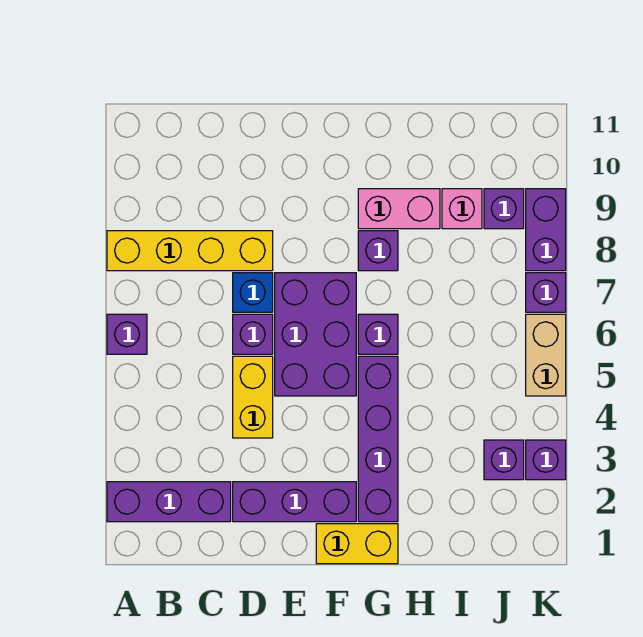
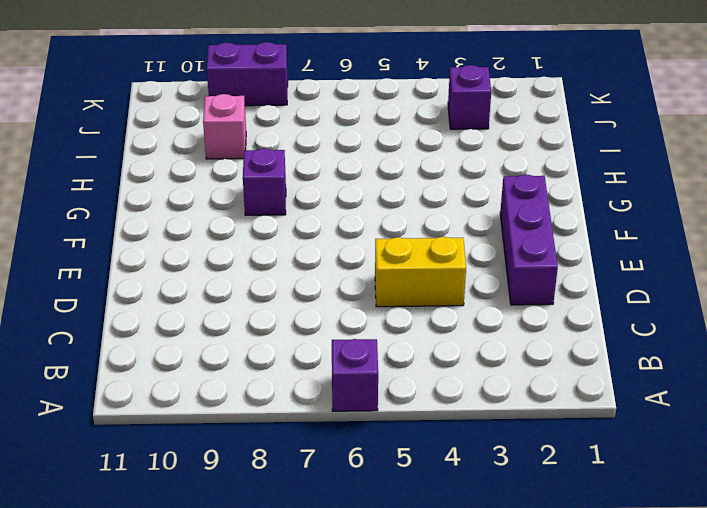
none -> purple brick A2:C2 level 1
none -> yellow brick A8:D8 level 1
none -> purple brick D6 level 1

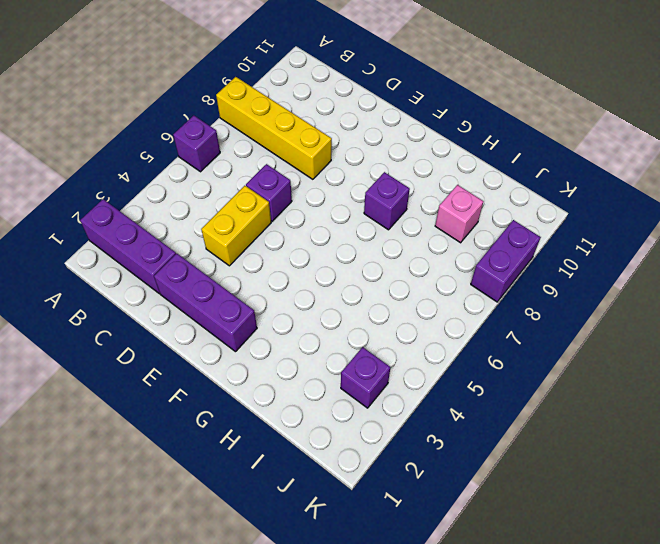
none -> blue brick D7 level 1
none -> purple brick E5:F7 level 1
none -> yellow brick F1:G1 level 1

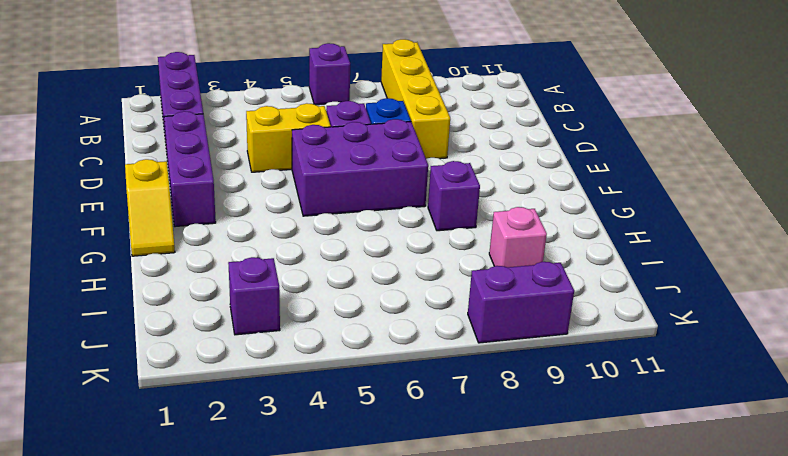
yellow slope F1:G1 level 1 top F -> yellow brick F1:G1 level 1
none -> purple brick G2:G5 level 1
none -> purple brick G6 level 1
none -> pink brick G9:H9 level 1

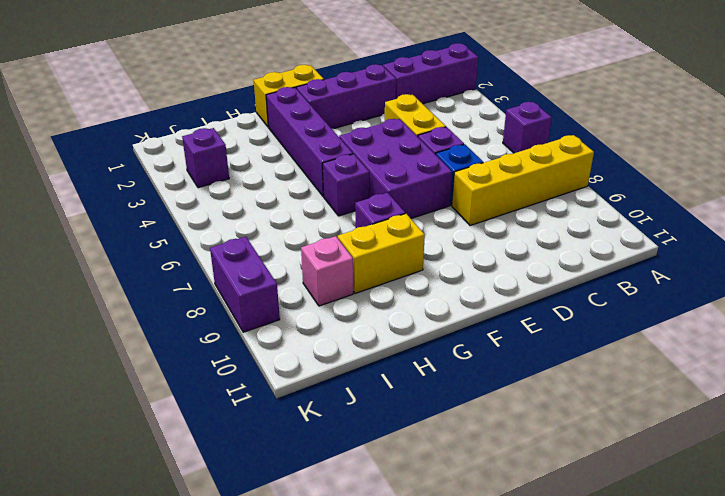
yellow brick G9:H9 level 1 -> pink brick G9:H9 level 1
none -> purple brick J9 level 1
none -> purple brick K3 level 1
none -> tan brick K5:K6 level 1

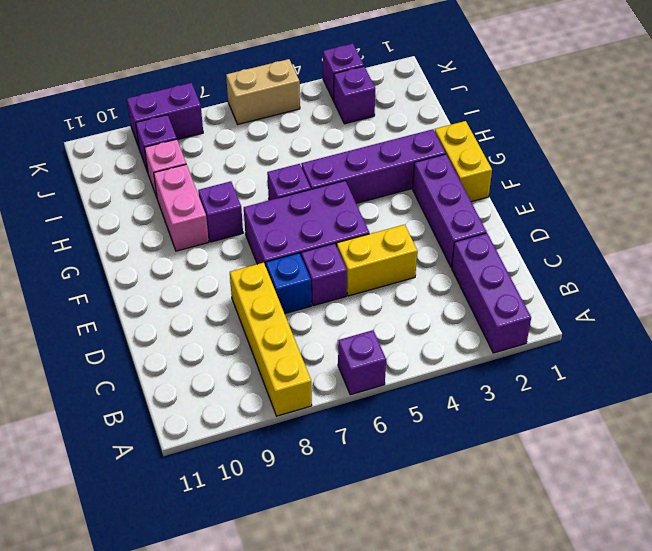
none -> purple brick K7 level 1

